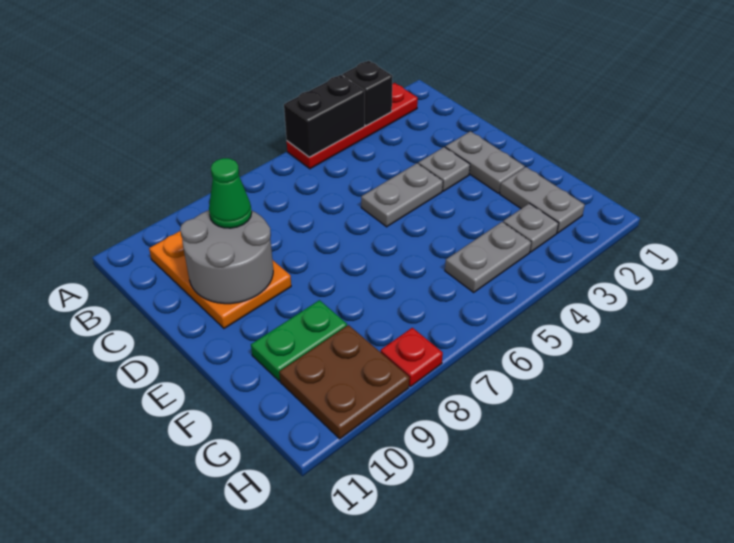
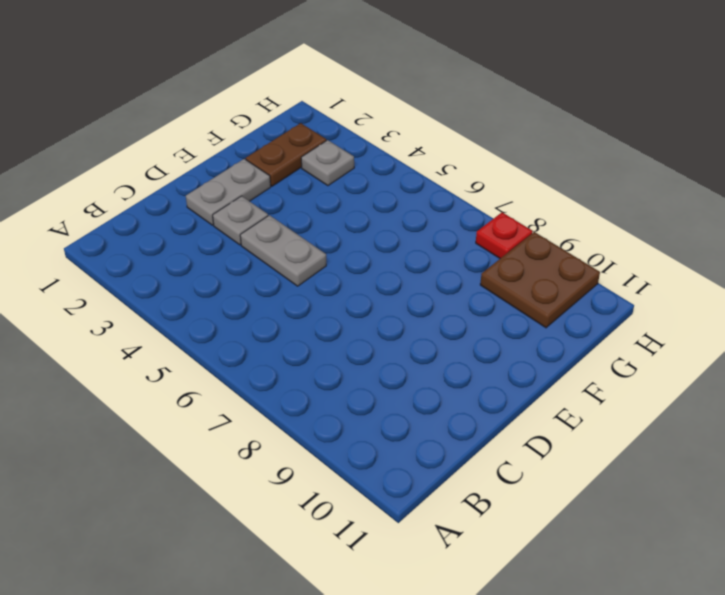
brown plate F2:G2 level 1 -> grey plate F2:G2 level 1
none -> red plate A2:A5 level 1
none -> orange plate B9:D10 level 1
none -> green plate F9:F10 level 1

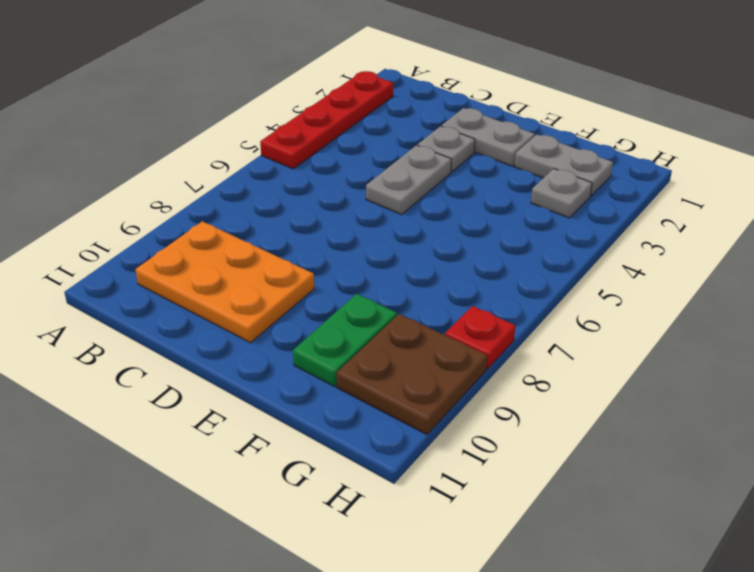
none -> grey plate G4:G5 level 1
none -> black brick A3 level 2
none -> black brick A4:A5 level 2

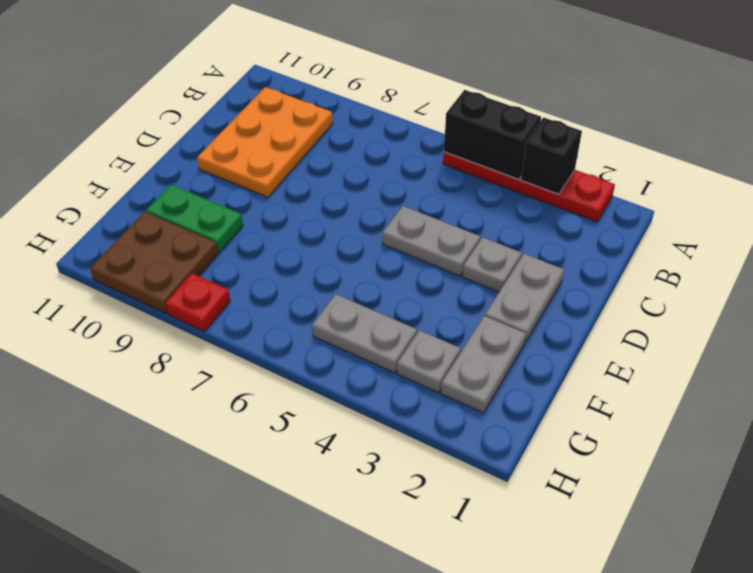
none -> grey round brick C9:D10 level 2
none -> green cone C9 level 3

